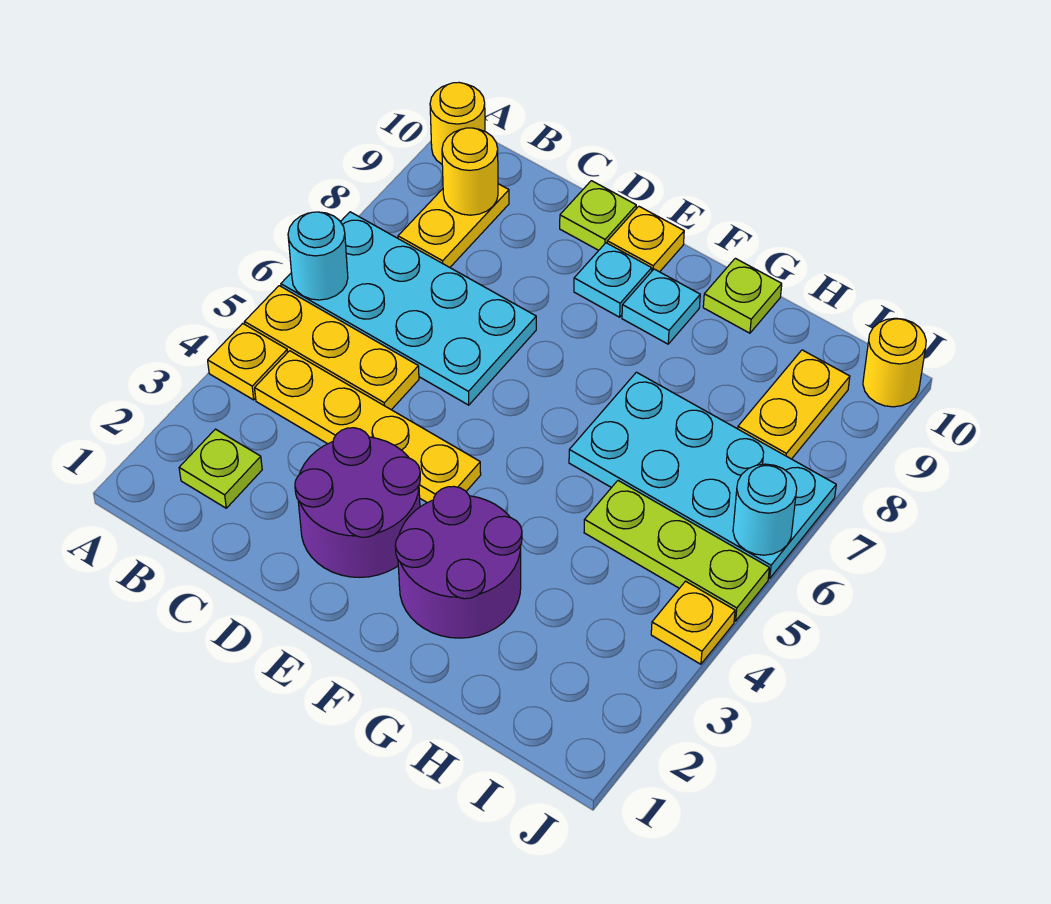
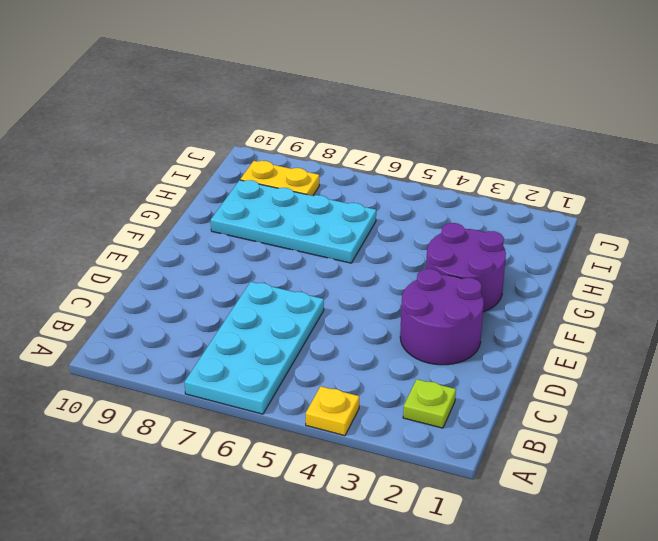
cyan plate G6:H9 level 1 -> cyan plate G6:J7 level 1
none -> yellow plate A5:C5 level 1
none -> yellow round brick A10 level 1
none -> yellow plate B4:E4 level 1

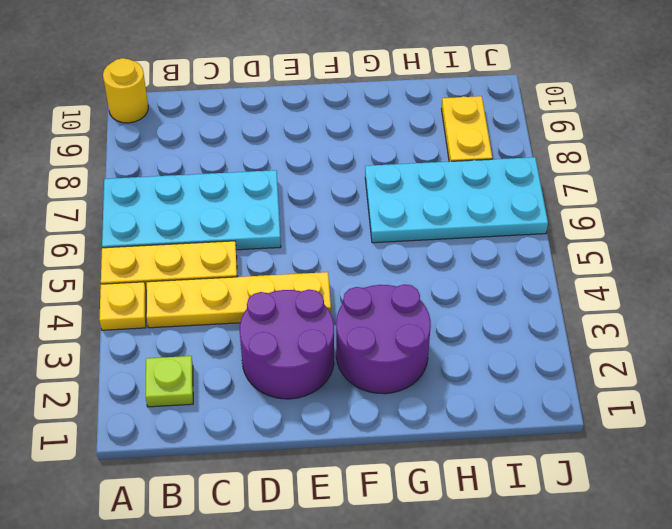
none -> yellow plate B8:B9 level 1
none -> lime plate D10 level 1
none -> cyan plate E9 level 1

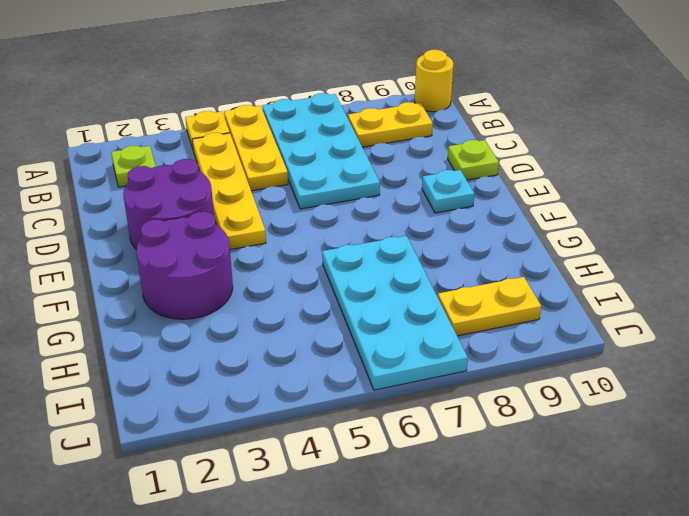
none -> yellow plate E10 level 1
none -> cyan plate F9 level 1
none -> lime plate G10 level 1

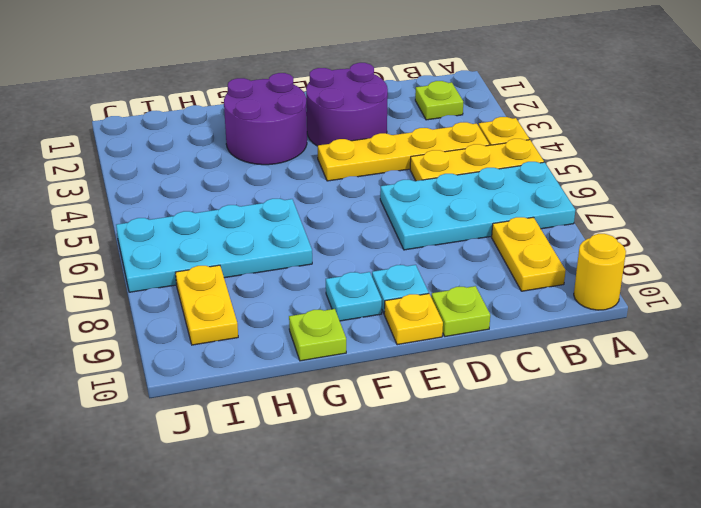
none -> lime plate H5:J5 level 1
none -> yellow plate J4 level 1
none -> yellow round brick J10 level 1

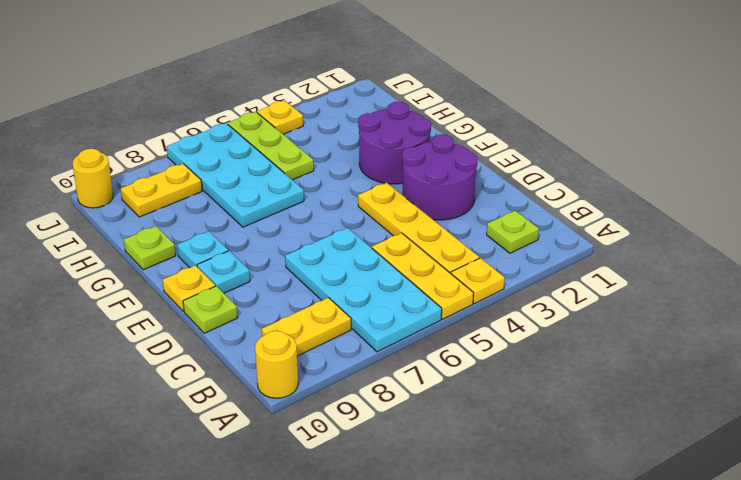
none -> cyan round brick A6 level 2
none -> yellow round brick B9 level 2
none -> cyan round brick J6 level 2

